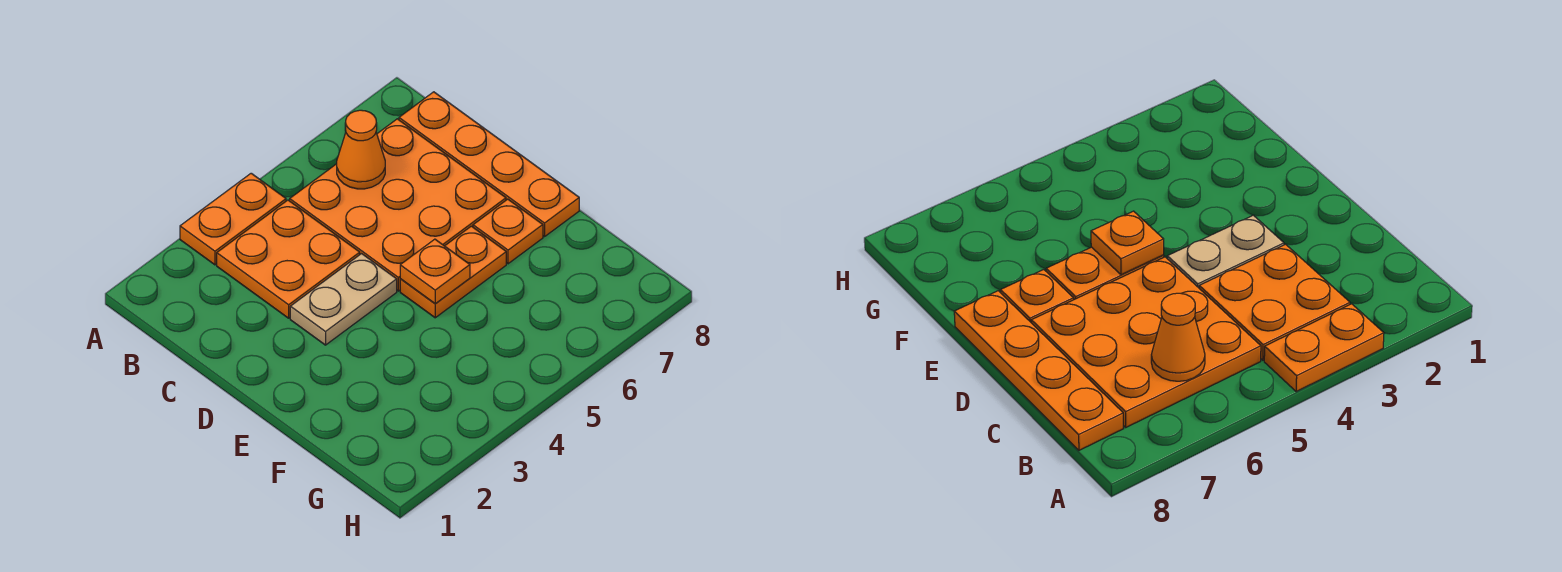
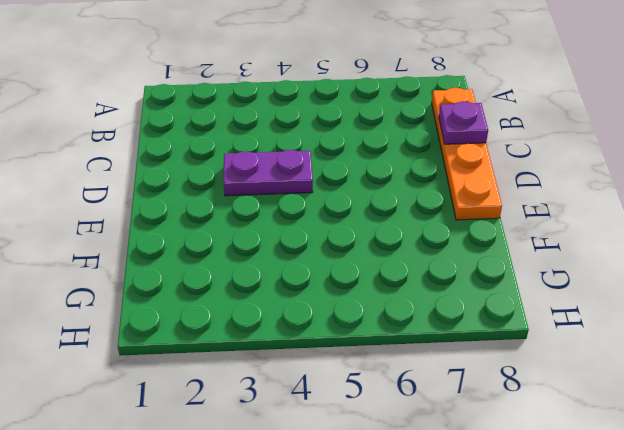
purple plate C8 level 2 -> none
purple plate D3:D4 level 1 -> tan plate D3:D4 level 1
none -> orange plate A3:A4 level 1
none -> orange plate B3:C4 level 1

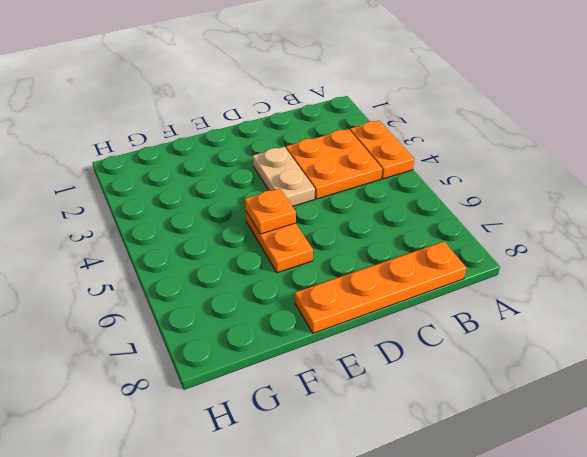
none -> orange plate B5:D7 level 1
none -> orange plate E7 level 1

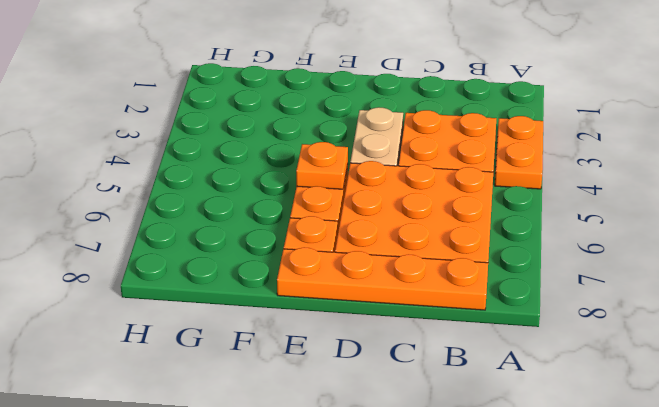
none -> orange cone B6 level 2

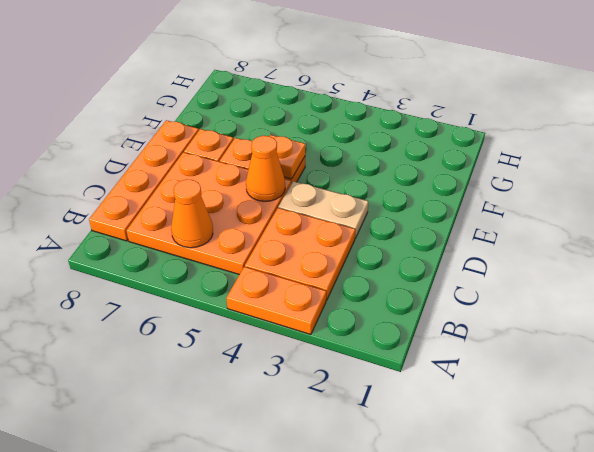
orange cone D5 level 2 -> none

